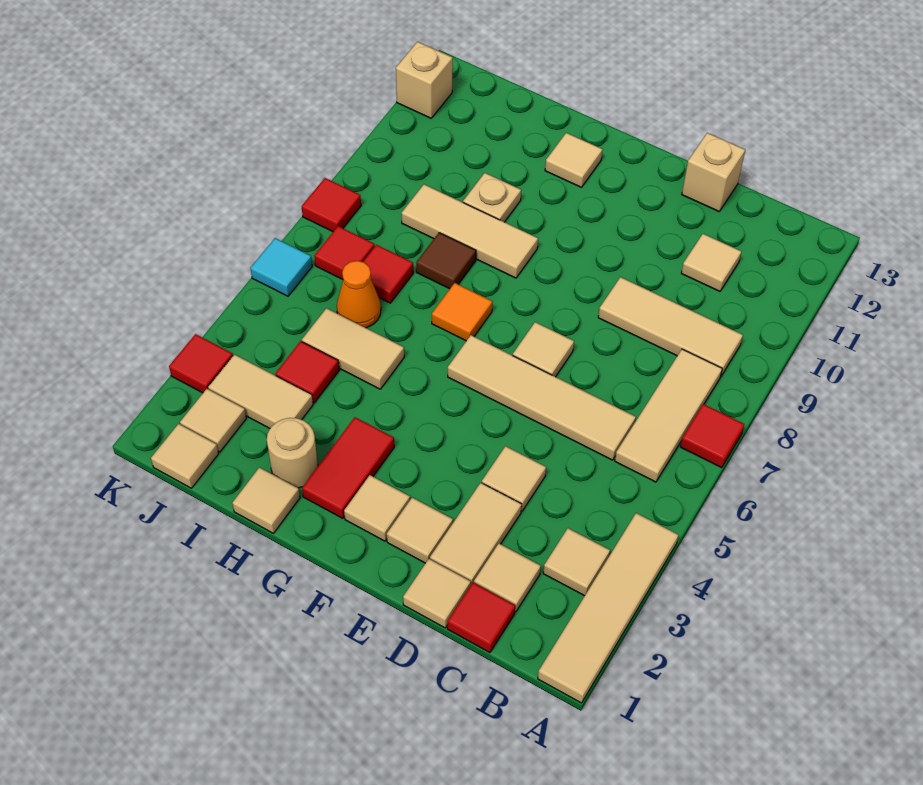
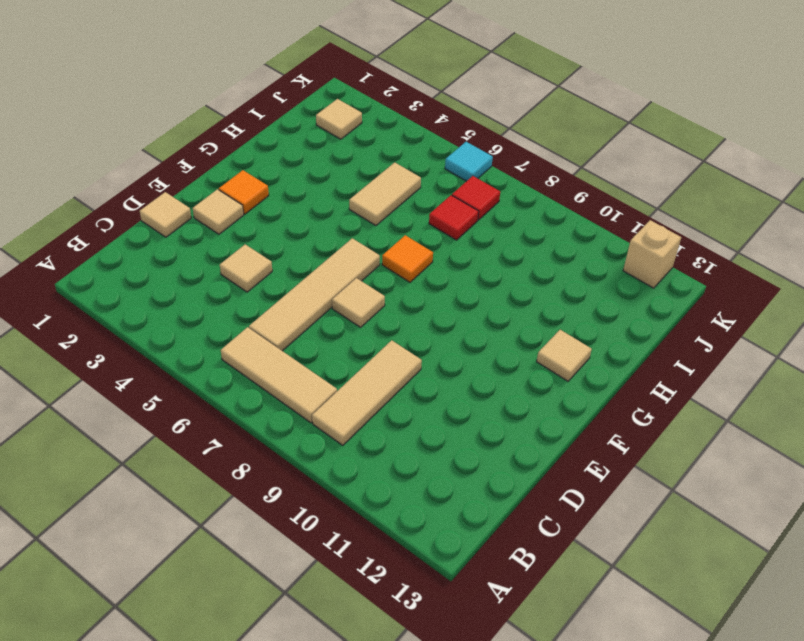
orange tile F2 level 1 -> tan tile F2 level 1
none -> tan tile A1:A4 level 1
none -> red tile A7 level 1
none -> tan tile B3 level 1
none -> red tile C1 level 1

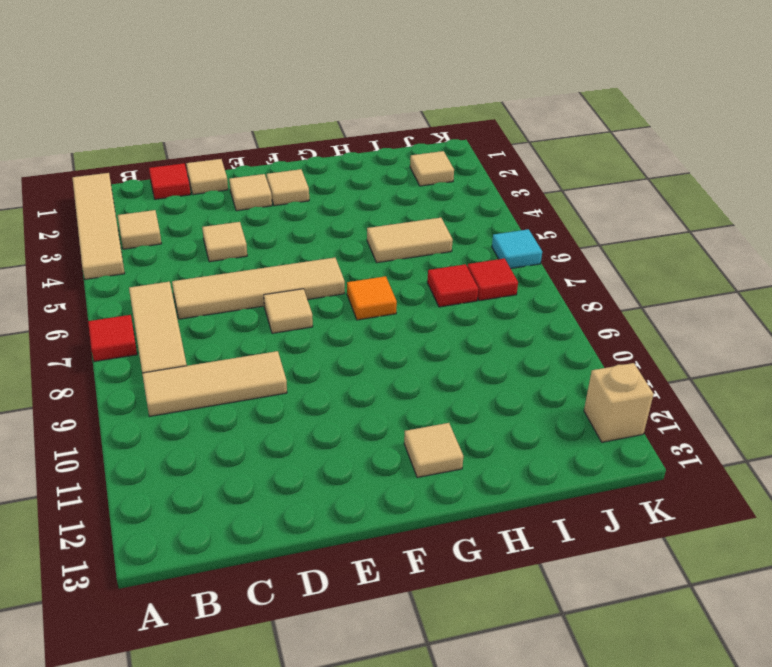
none -> tan tile C2 level 1
none -> tan tile C11 level 1
none -> tan tile D2:D3 level 1
none -> tan brick D13 level 1

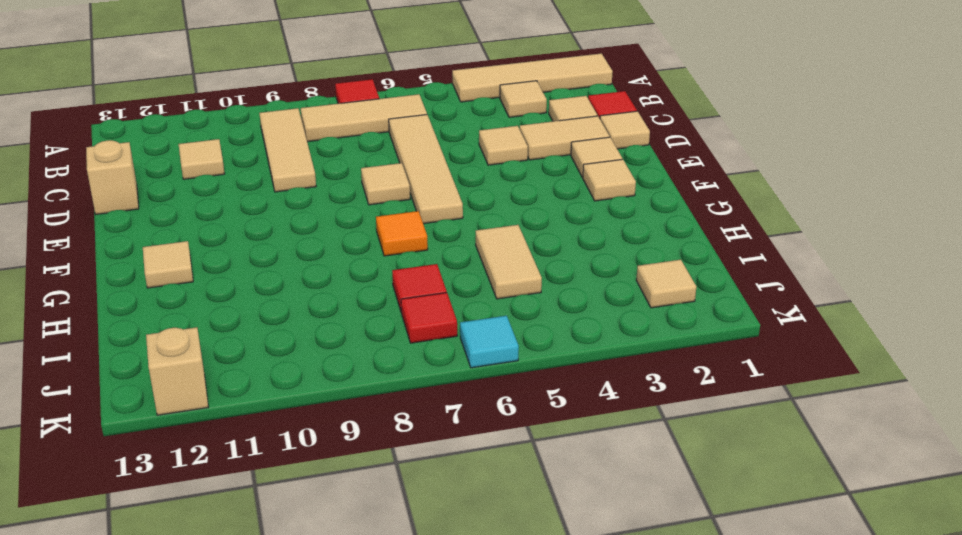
none -> red tile G2:G3 level 1
none -> tan tile G9:I9 level 1
none -> tan tile H1 level 1
none -> tan round brick H2 level 1

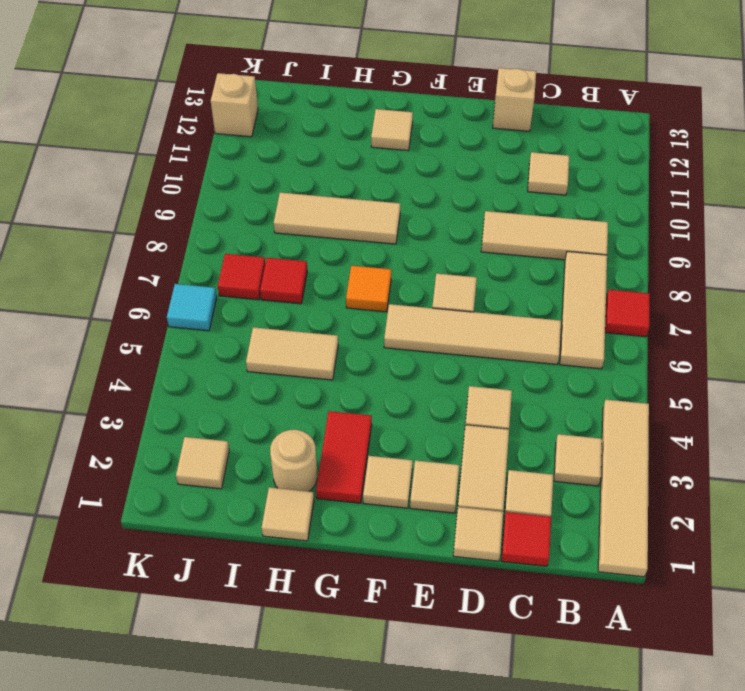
none -> brown tile H8 level 1
none -> tan plate H10 level 1
none -> tan tile I3:J3 level 1
none -> red tile I4 level 1

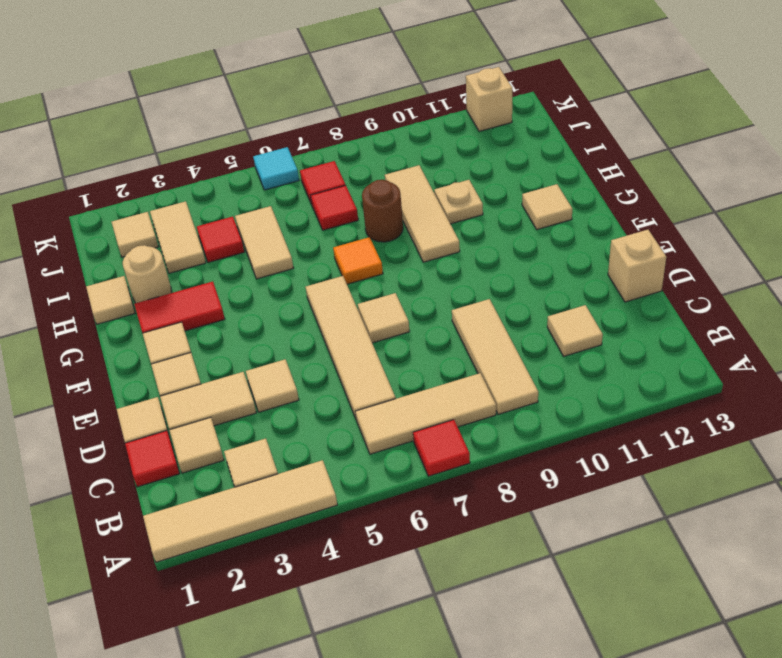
brown round brick H8 level 1 -> brown tile H8 level 1
none -> orange cone I6 level 1
none -> tan tile J1 level 1
none -> red tile K3 level 1
none -> red tile K8 level 1

